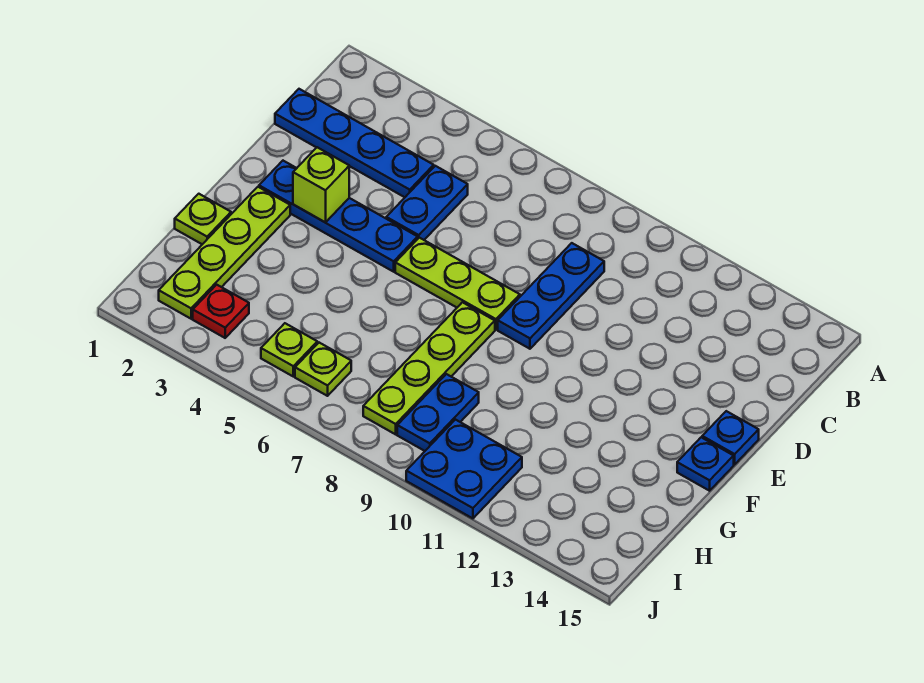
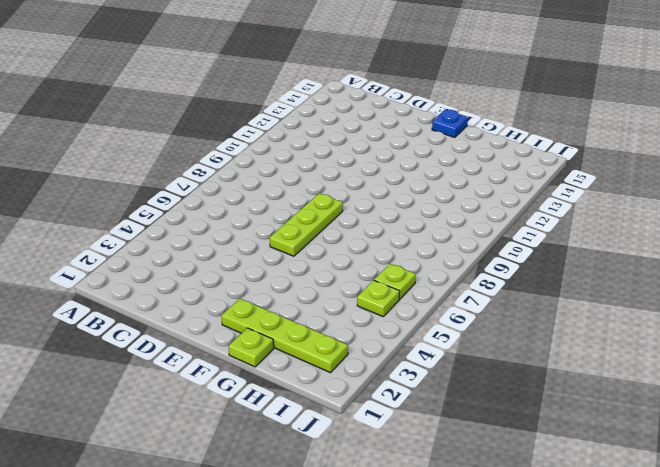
none -> blue plate C1:C4 level 1
none -> blue plate C5:D5 level 1
none -> blue plate C9:E9 level 1

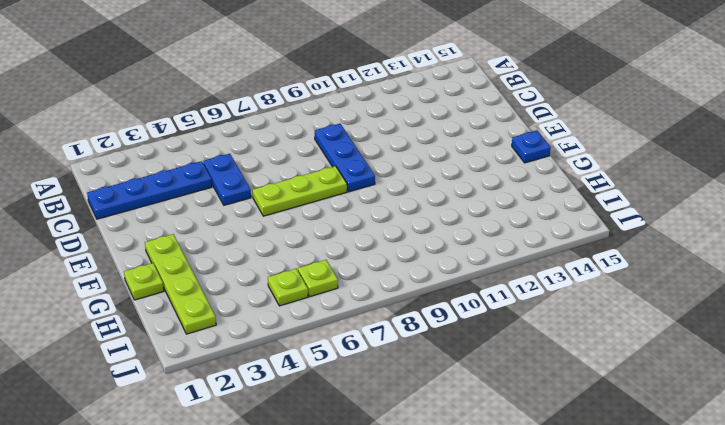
none -> blue plate E2:E5 level 1
none -> blue plate E15 level 1
none -> lime plate F8:I8 level 1

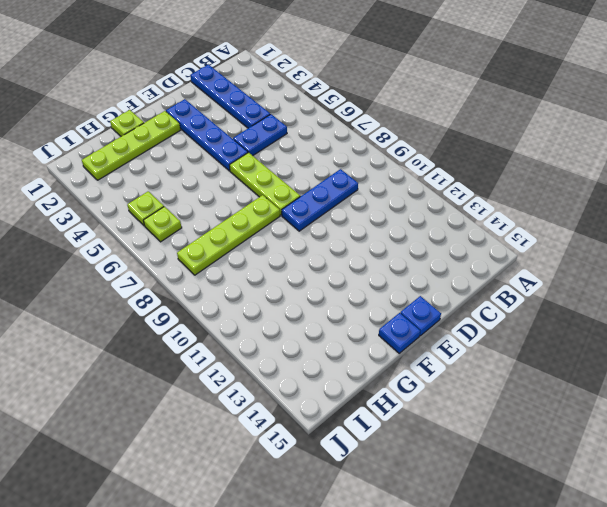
none -> blue plate H9:I9 level 1
none -> red plate I3 level 1
none -> blue plate I10:J11 level 1

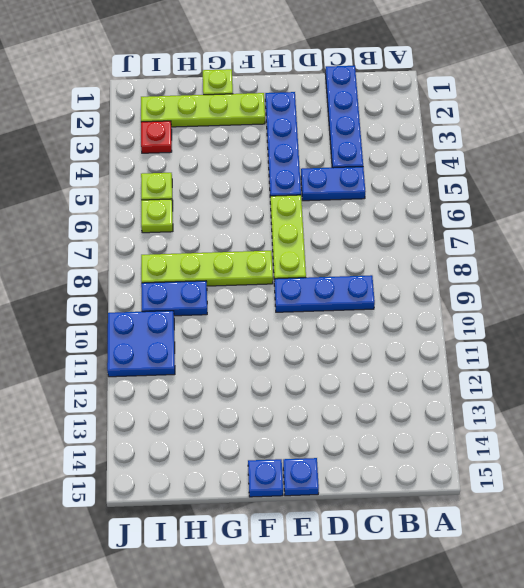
none -> lime brick E3 level 2

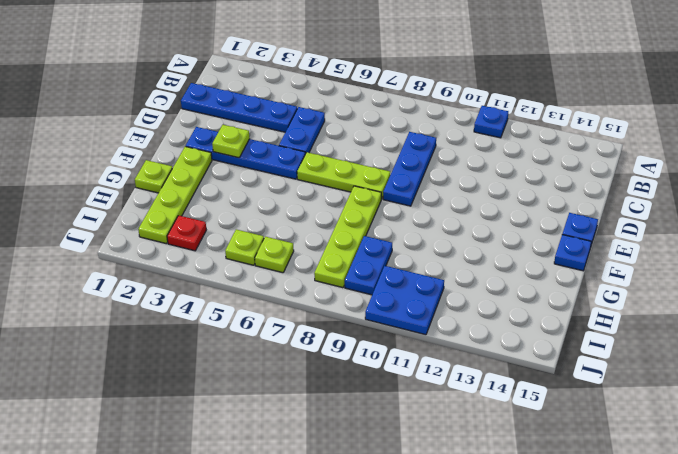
blue plate A11 level 1 -> none
lime plate E3 level 2 -> lime brick E3 level 2

